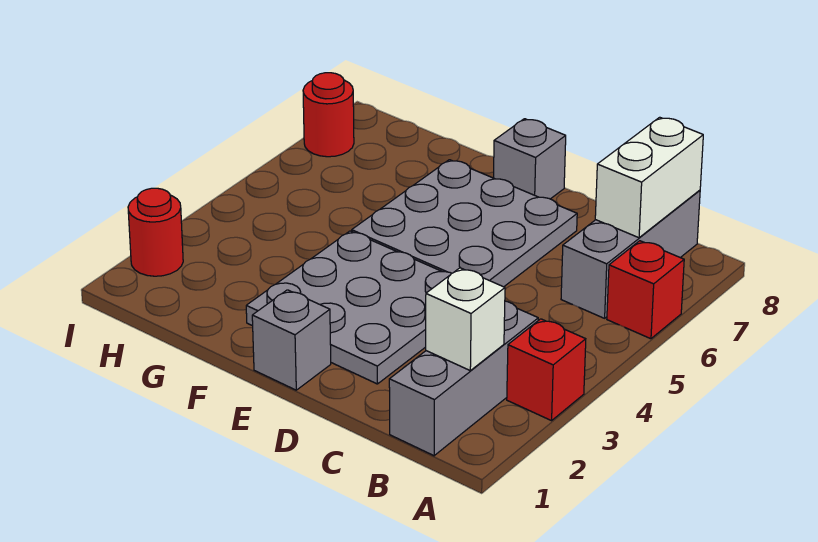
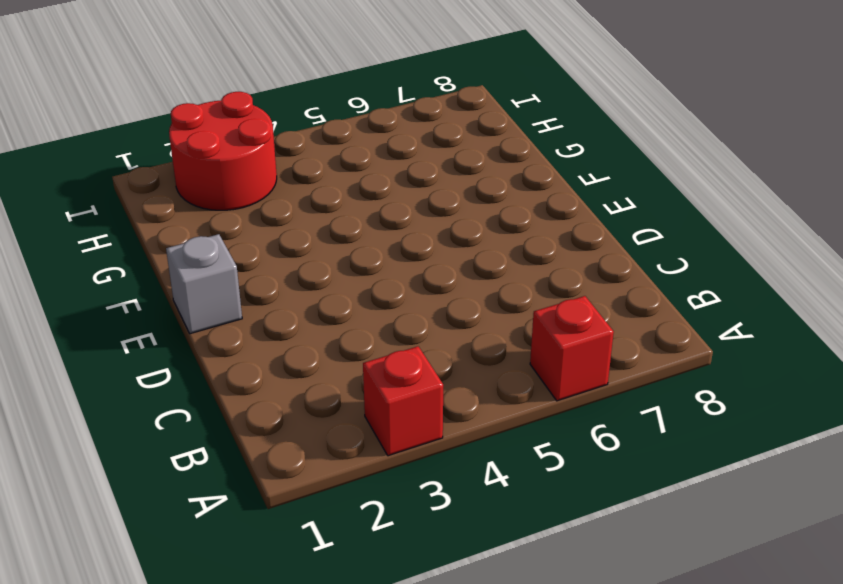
red round brick H2:I3 level 1 -> red round brick I2 level 1
none -> grey brick B1:B3 level 1
none -> grey brick B6:B8 level 1
none -> grey plate D2:F4 level 1

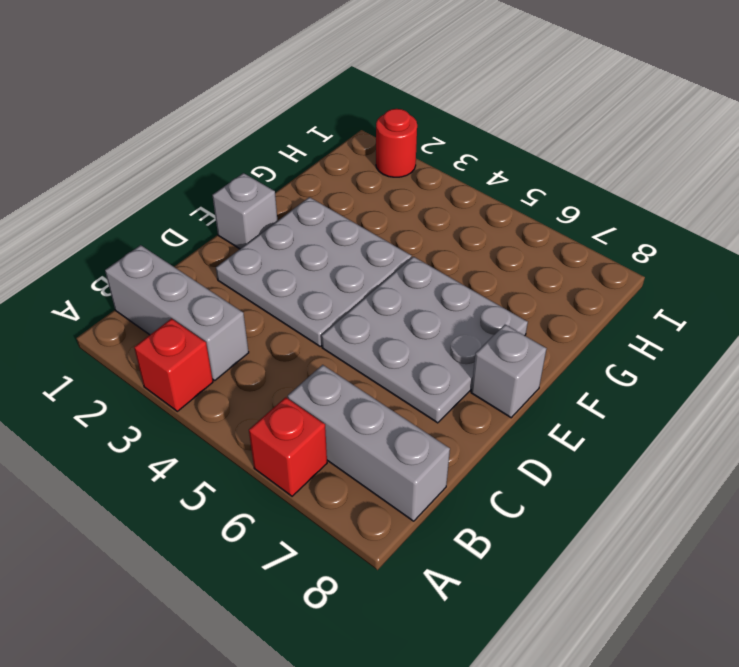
none -> red round brick I7 level 1
none -> white brick B2 level 2
none -> white brick B7:B8 level 2

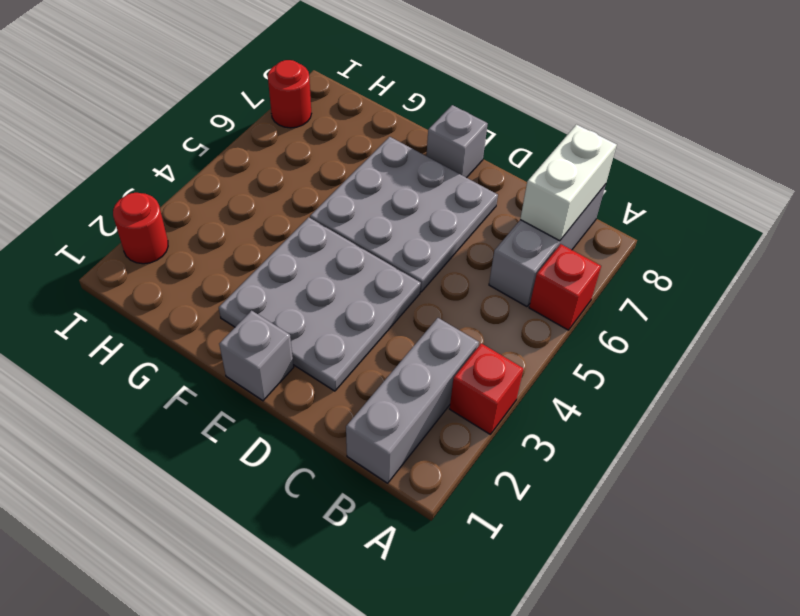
none -> white brick B2 level 2

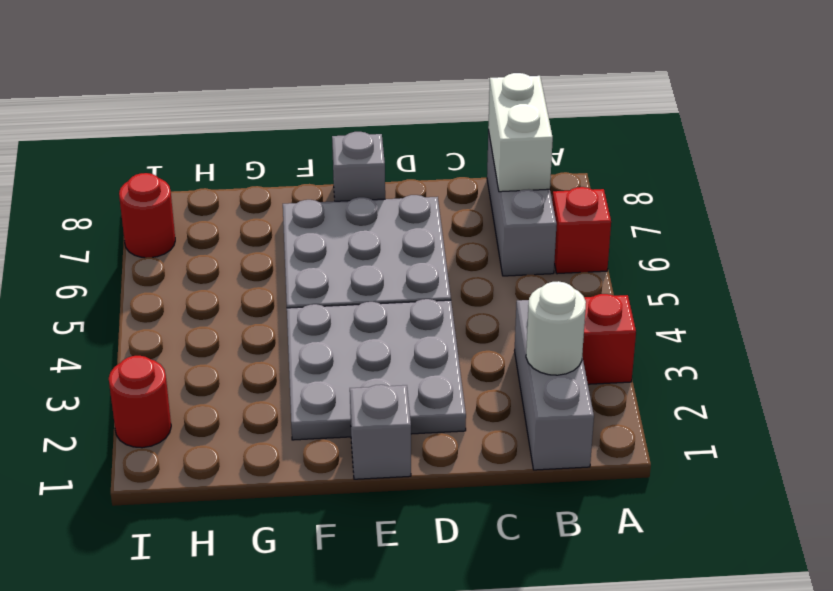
white round brick B2 level 2 -> white brick B2 level 2

